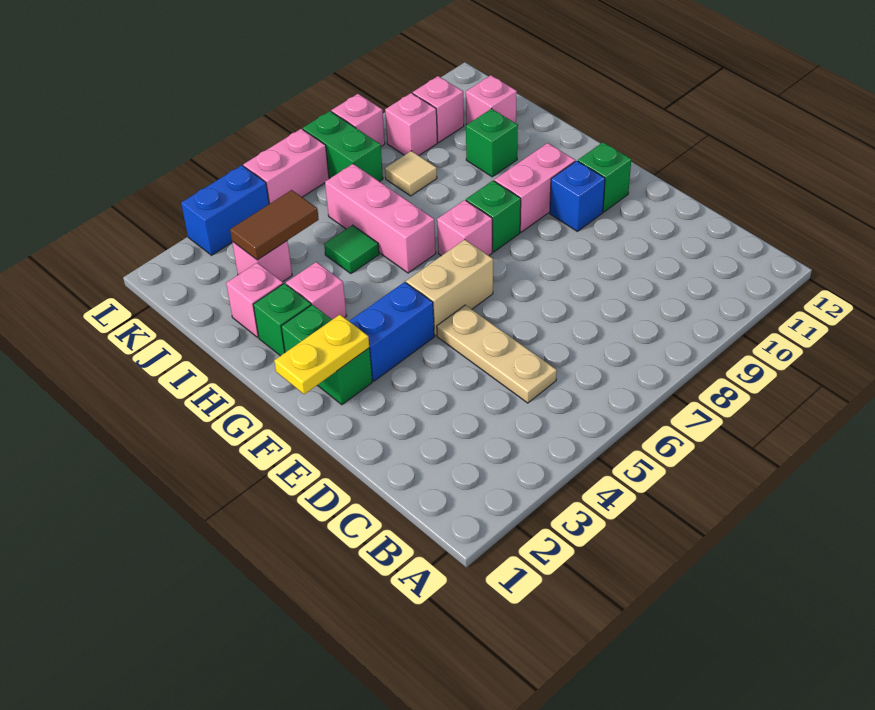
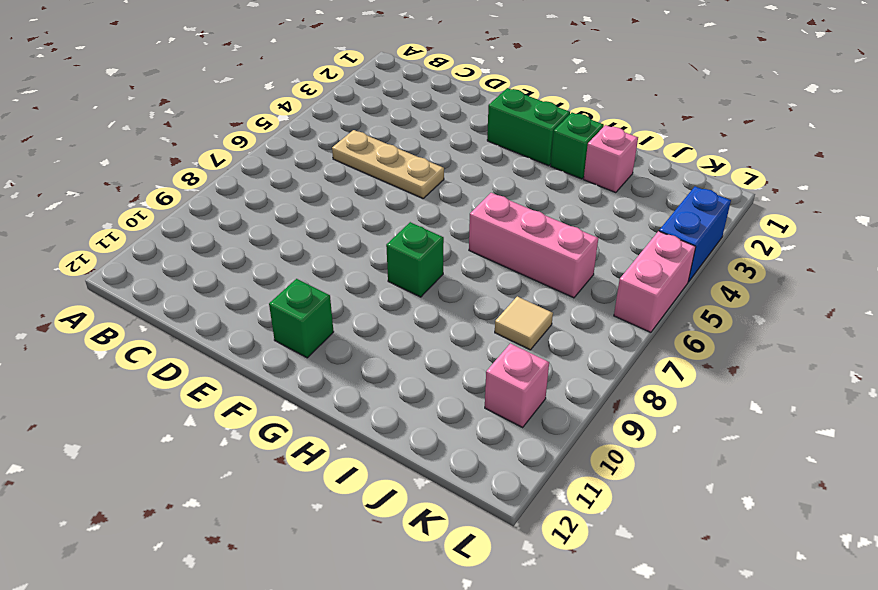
none -> blue brick F3:F4 level 1
none -> tan brick F5:F6 level 1
none -> blue brick F10 level 1

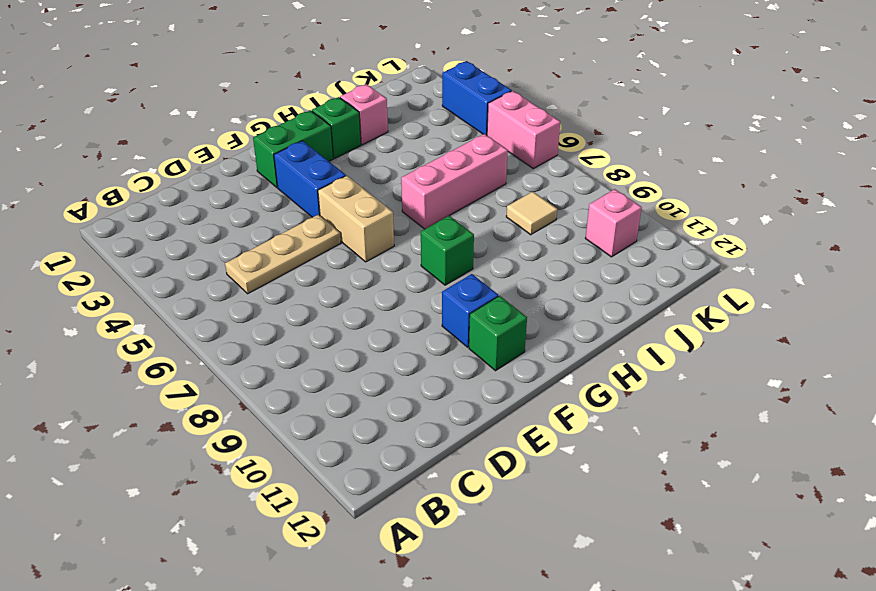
none -> pink brick G7 level 1
none -> pink brick G9:G10 level 1
none -> pink brick H3 level 1

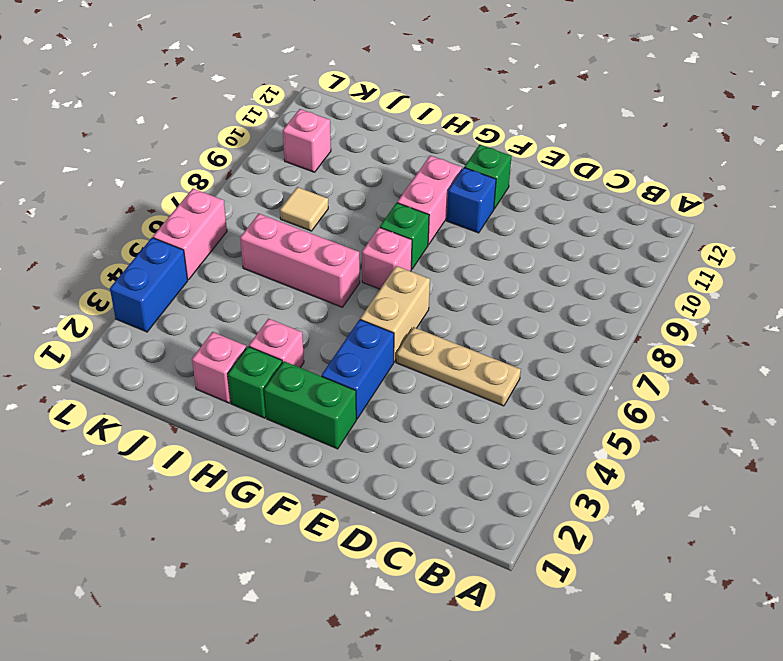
none -> green tile I5 level 1
none -> green brick I10 level 1
none -> pink brick J3 level 1

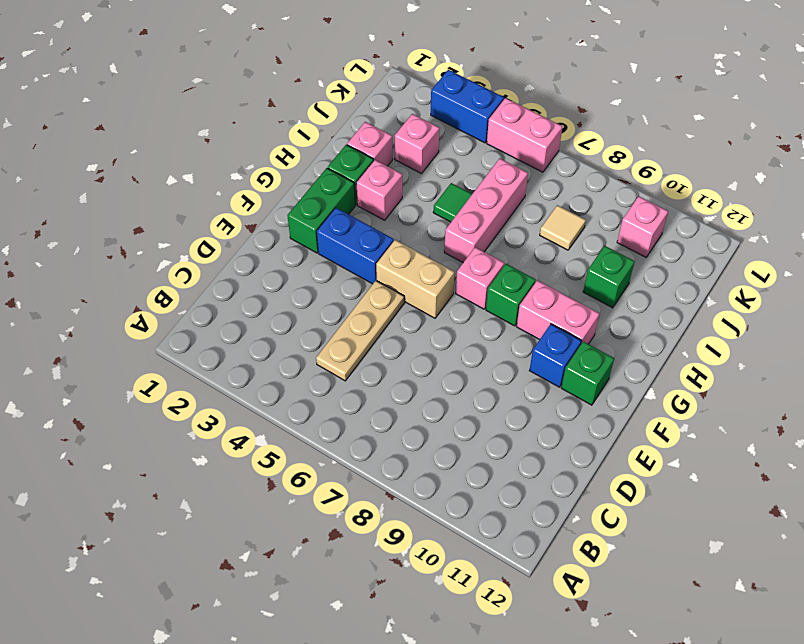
none -> pink brick J11 level 1
none -> green brick K7:L7 level 1
none -> pink brick K9 level 1

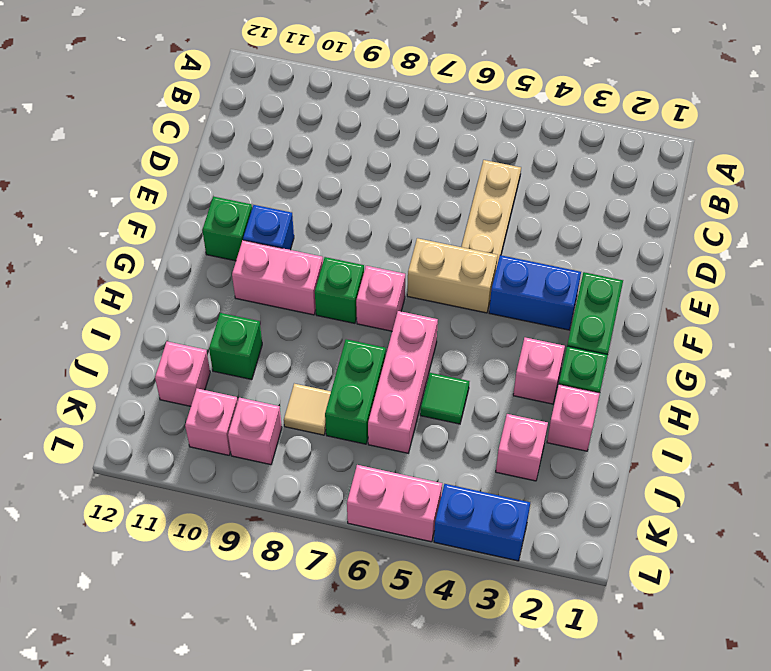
green brick I7:J7 level 1 -> green brick K7:L7 level 1
none -> pink brick L8 level 1
none -> yellow plate F1:F2 level 2
none -> brown tile J3:J4 level 2

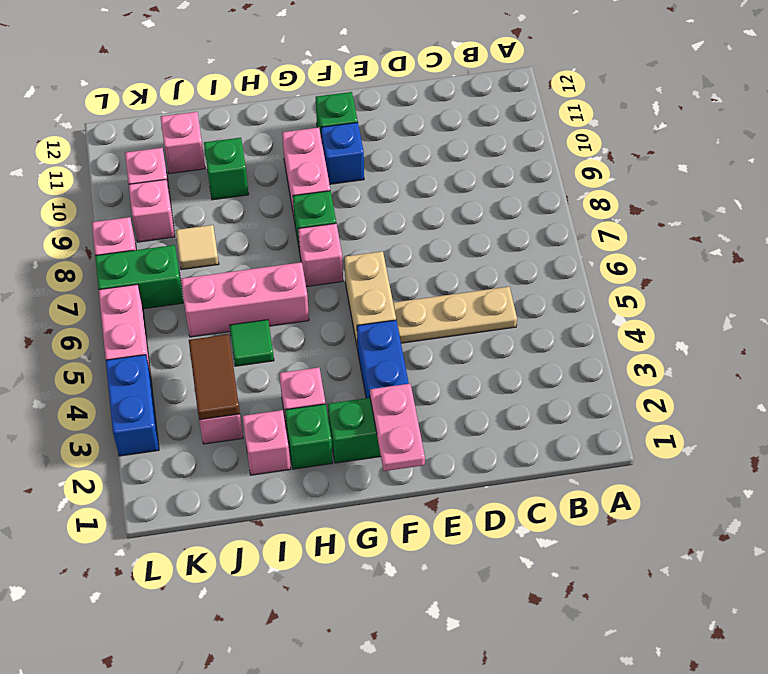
pink plate F1:F2 level 2 -> yellow plate F1:F2 level 2

